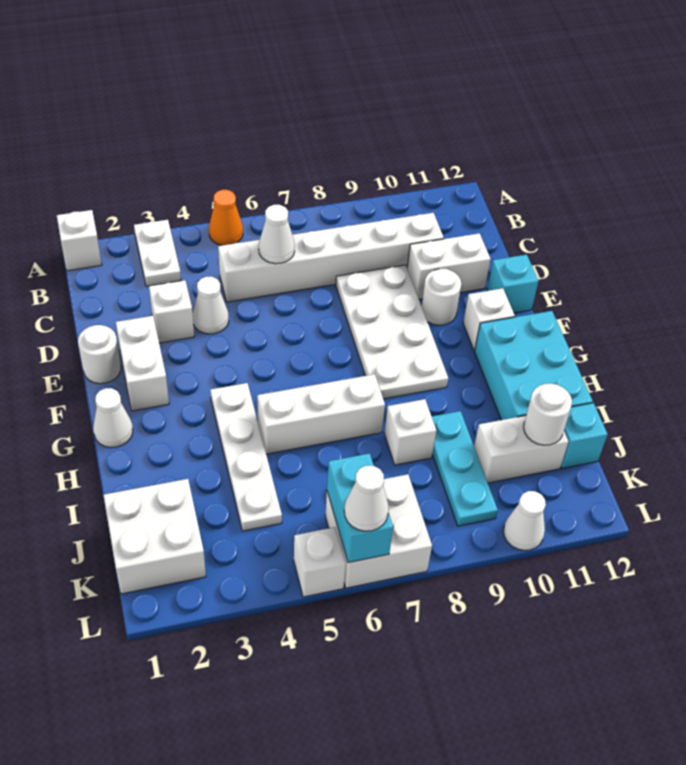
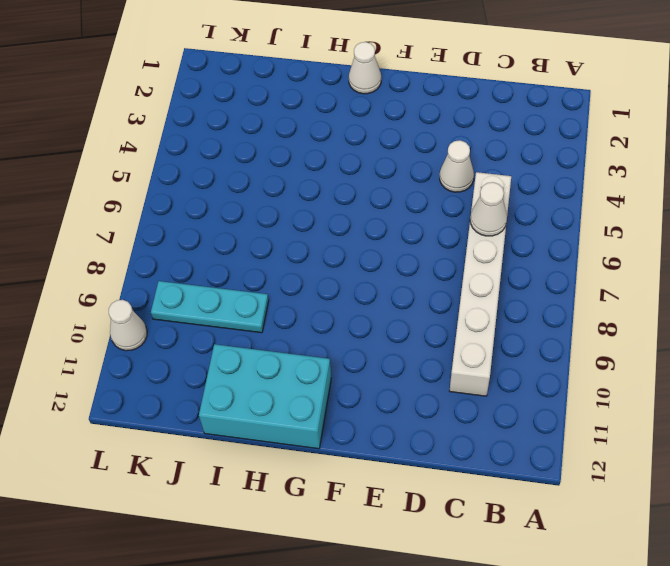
none -> white brick A1 level 1
none -> white plate A3:B3 level 1
none -> orange cone A5 level 1

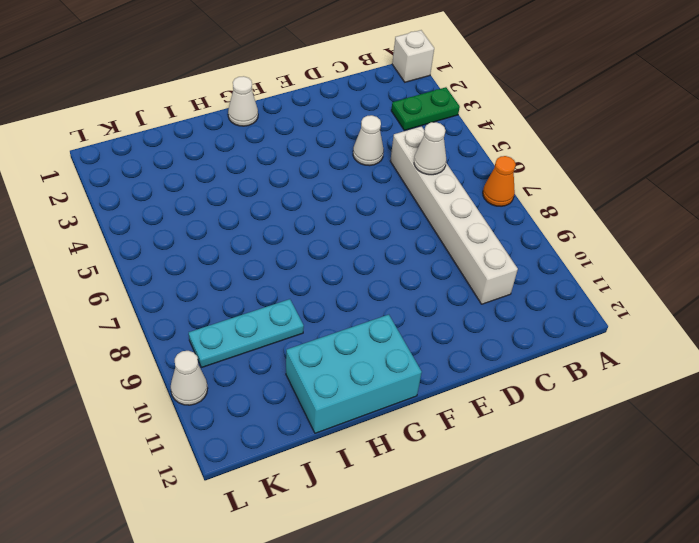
green plate A3:B3 level 1 -> white plate A3:B3 level 1
orange cone A7 level 1 -> orange cone A5 level 1
none -> white brick D3 level 1
none -> white plate D8:G9 level 1
none -> white brick D10:D11 level 1

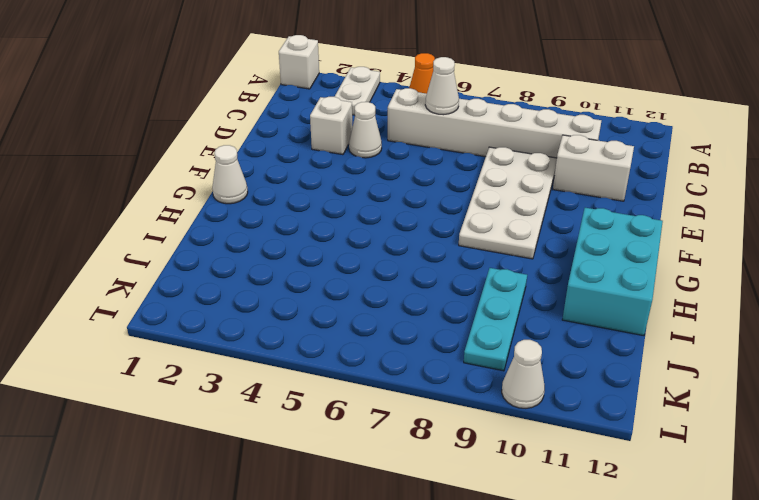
none -> white round brick E1 level 1
none -> white brick E2:F2 level 1
none -> white round brick E10 level 1

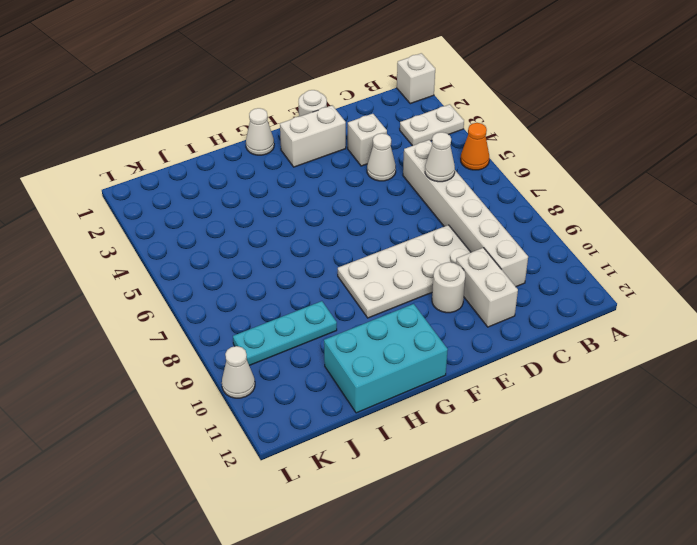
none -> cyan brick E12 level 1
none -> white brick F11 level 1
none -> white plate G4:J4 level 1

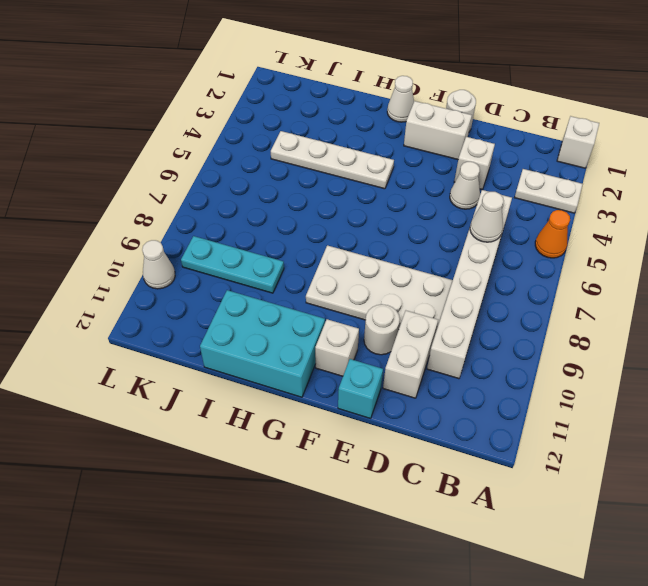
none -> white brick H5:H7 level 1
none -> white brick I8 level 1
none -> white brick J1:K2 level 1

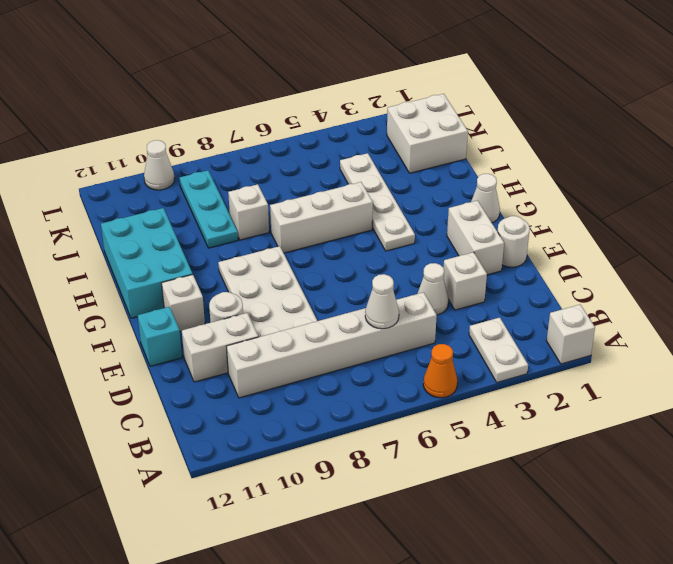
none -> white brick J10:J11 level 1
none -> cyan brick J12 level 1
none -> white brick K6:L7 level 1

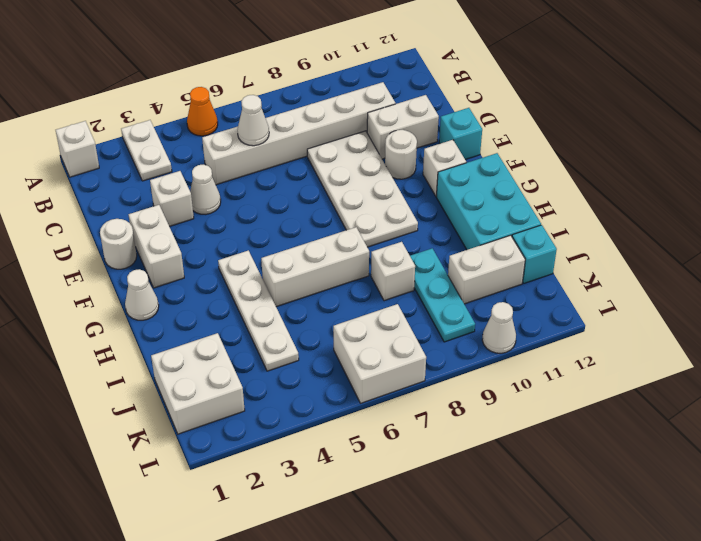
none -> white brick L5 level 1
none -> white round brick J11 level 2
none -> cyan brick K6:L6 level 2

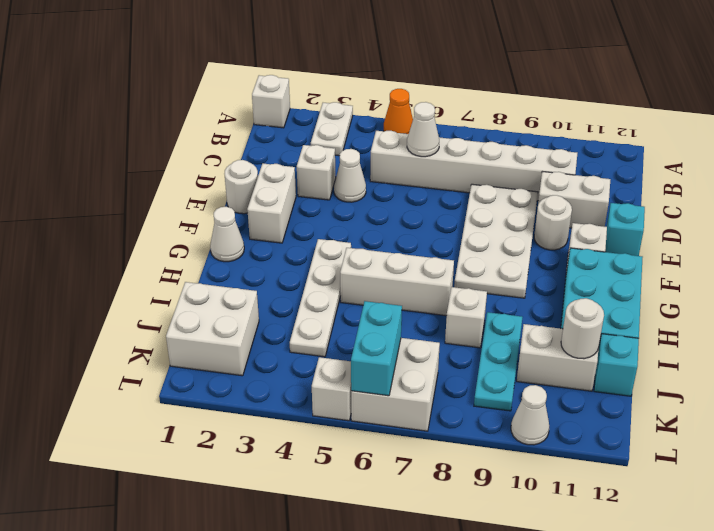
none -> white cone L6 level 3

